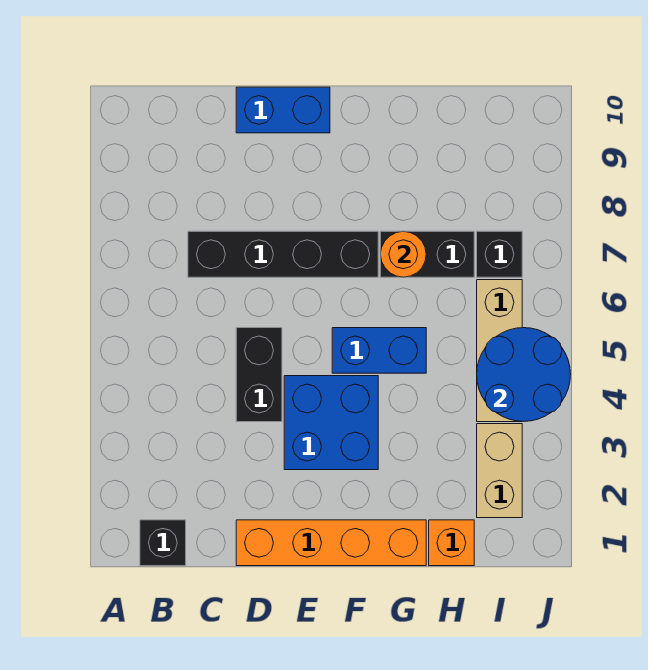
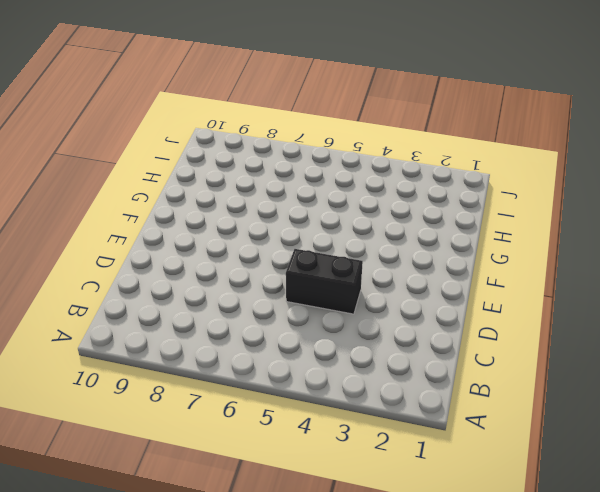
none -> black brick B1 level 1
none -> black brick C7:F7 level 1
none -> orange brick D1:G1 level 1

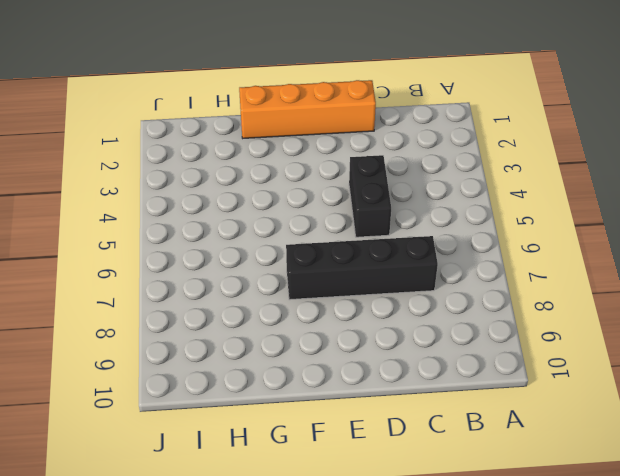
none -> black brick B1 level 1
none -> blue brick D10:E10 level 1
none -> blue brick E3:F4 level 1

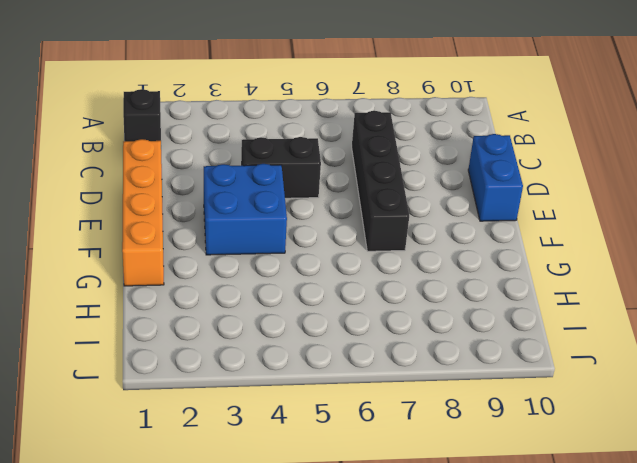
none -> blue brick F5:G5 level 1
none -> black brick G7:H7 level 1
none -> orange brick H1 level 1

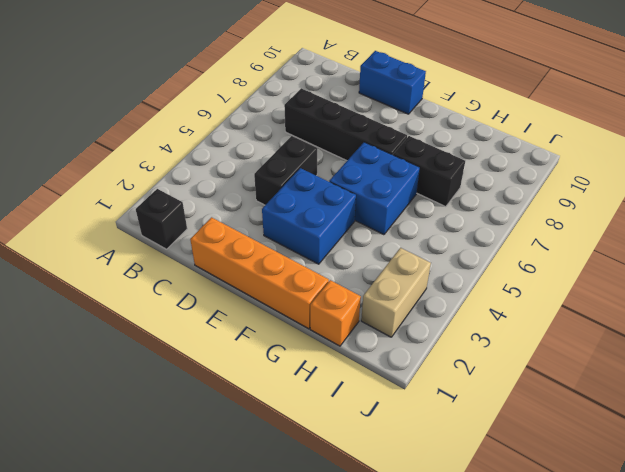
blue brick F5:G6 level 1 -> blue brick F5:G5 level 1
none -> tan brick I4:I6 level 1
none -> black brick I7 level 1
none -> orange round brick G7 level 2

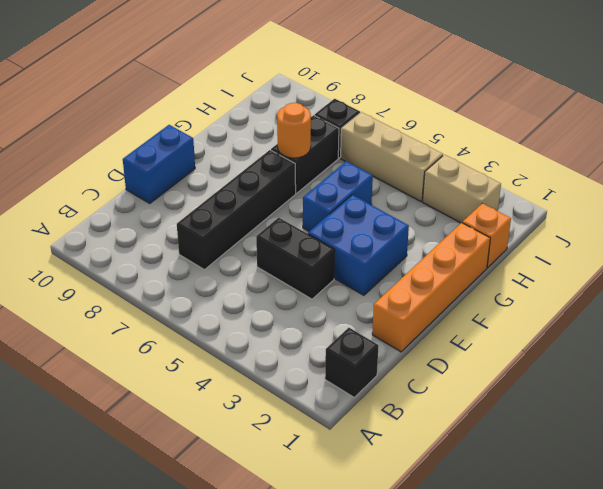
none -> blue round brick I4:J5 level 2

